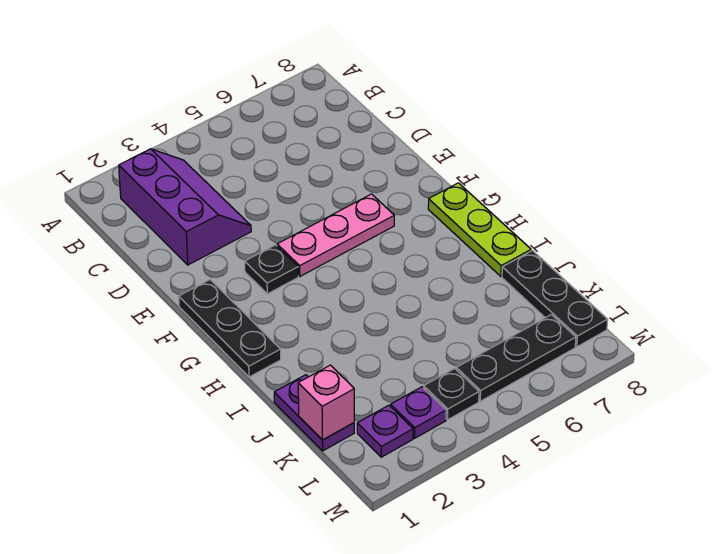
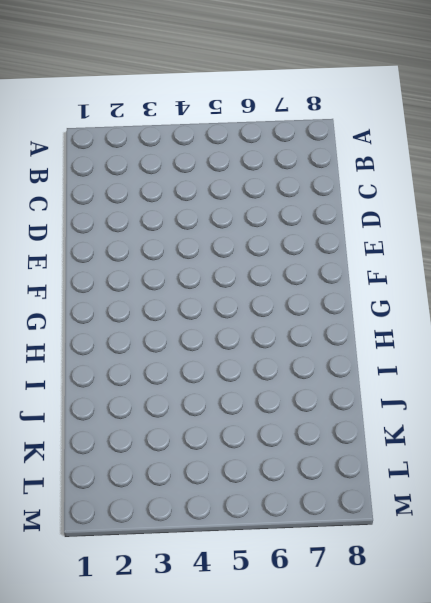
none -> purple slope B2:D3 level 1 top 2
none -> black plate F1:H1 level 1
none -> black plate F3 level 1

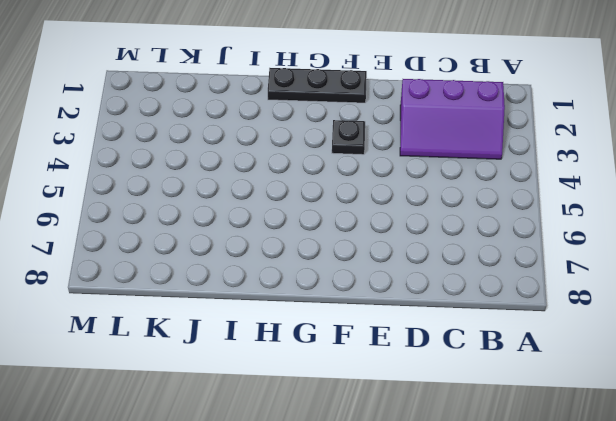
none -> pink plate F4:F6 level 1
none -> lime plate G8:I8 level 1
none -> purple plate J1:K1 level 1

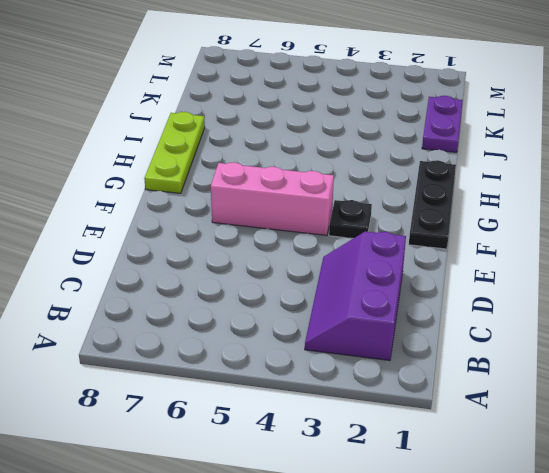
pink brick F4:F6 level 1 -> pink plate F4:F6 level 1
none -> black plate J8:L8 level 1
none -> purple plate L2 level 1
none -> purple plate L3 level 1

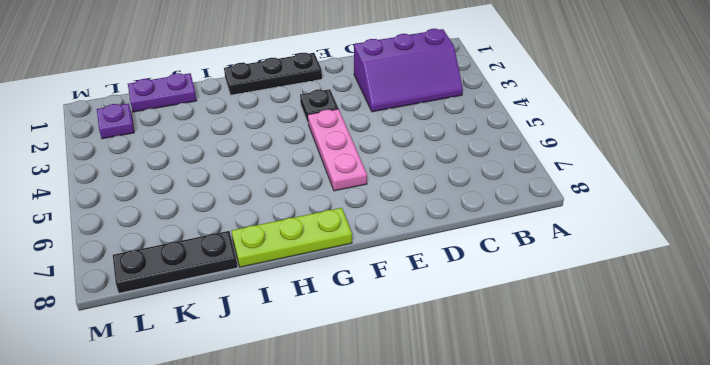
none -> purple plate L3 level 1
none -> black plate L4 level 1
none -> black plate L5:L7 level 1

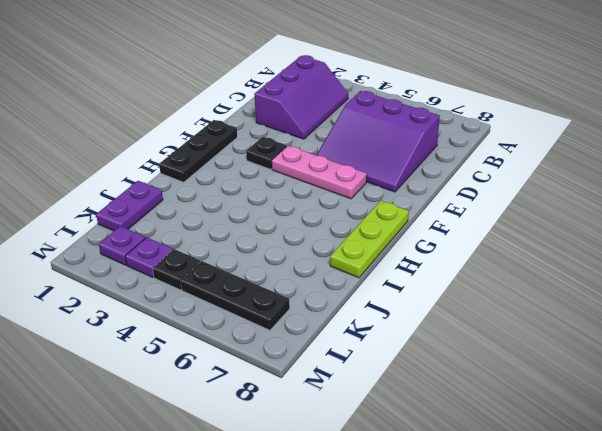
purple slope C5:E7 level 1 top C -> none
none -> black plate J8:L8 level 1
none -> pink brick K1 level 2

